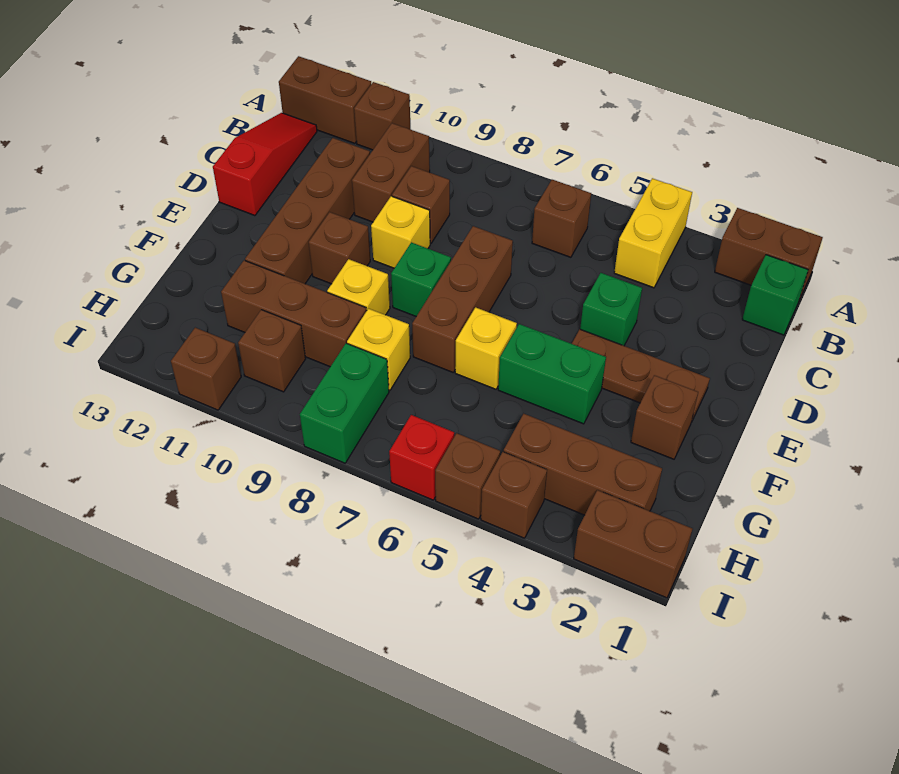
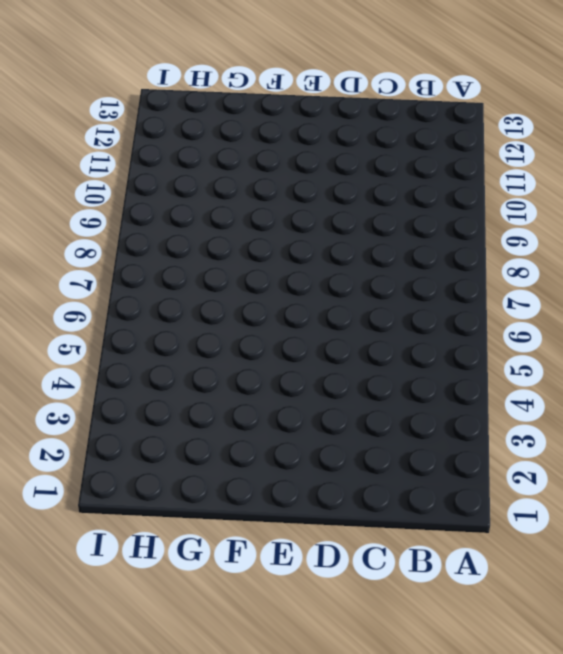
none -> brown brick A1:A2 level 1
none -> yellow brick A4:B4 level 1
none -> brown brick A11 level 1
none -> brown brick A12:A13 level 1

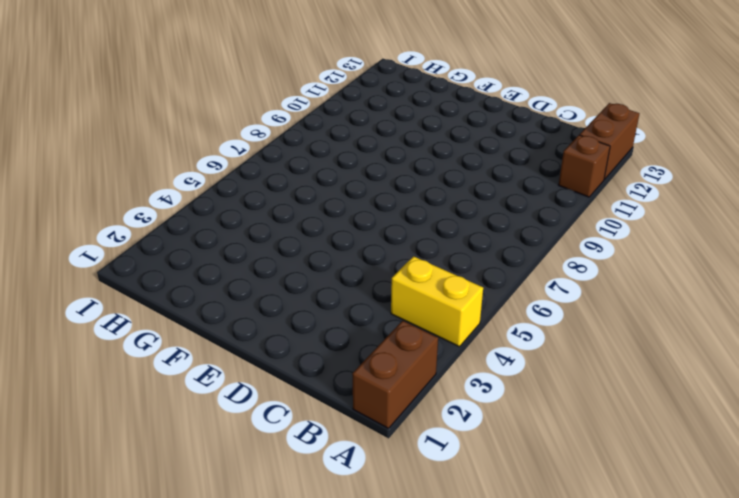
none -> green brick B1 level 1
none -> brown brick B6 level 1
none -> brown brick B10:C10 level 1
none -> red slope B13:D13 level 1 top D

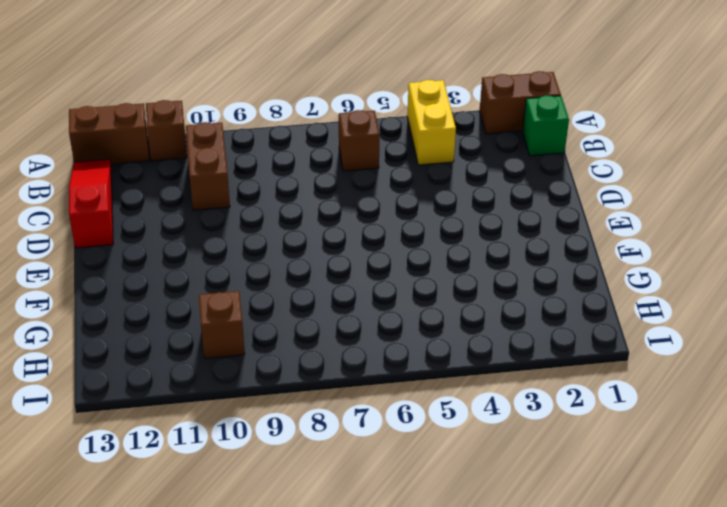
none -> brown brick C9 level 1
none -> brown brick C11:F11 level 1
none -> green brick D4 level 1
none -> brown brick D7:F7 level 1

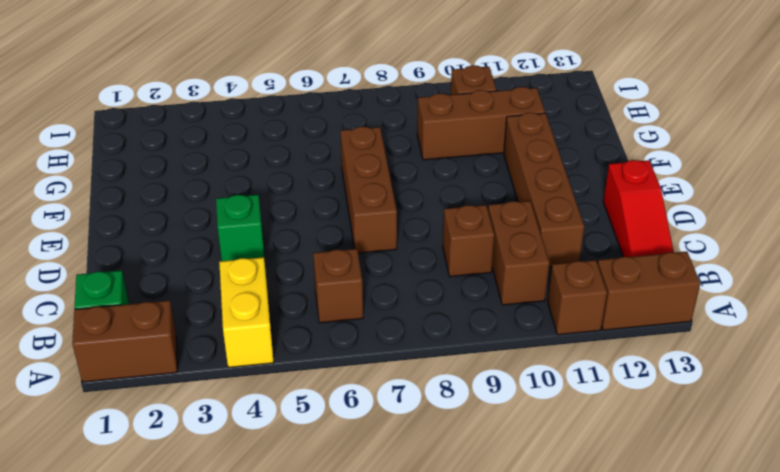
none -> yellow brick D9 level 1
none -> brown plate E2:E4 level 1
none -> green brick E8 level 1
none -> brown brick E10 level 1

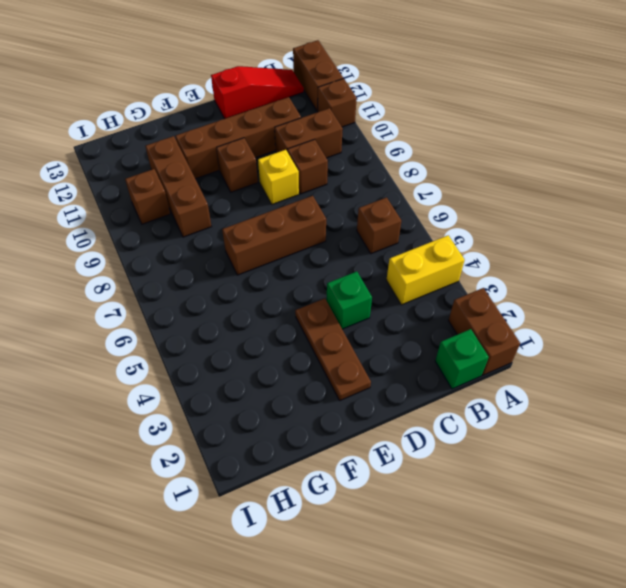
none -> green brick E8 level 1
none -> brown brick F2 level 1
none -> green brick F4:F5 level 1
none -> yellow brick F6 level 1

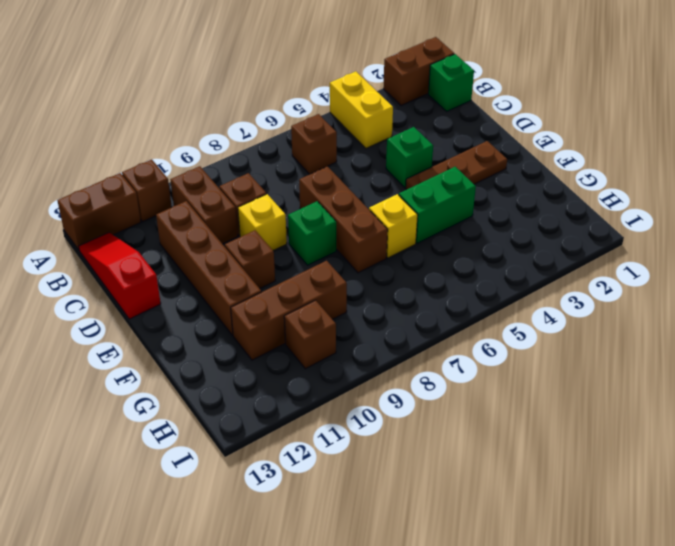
none -> brown brick F2 level 1
none -> yellow brick F9 level 1
none -> yellow brick G8 level 1
none -> brown brick H2:H4 level 1

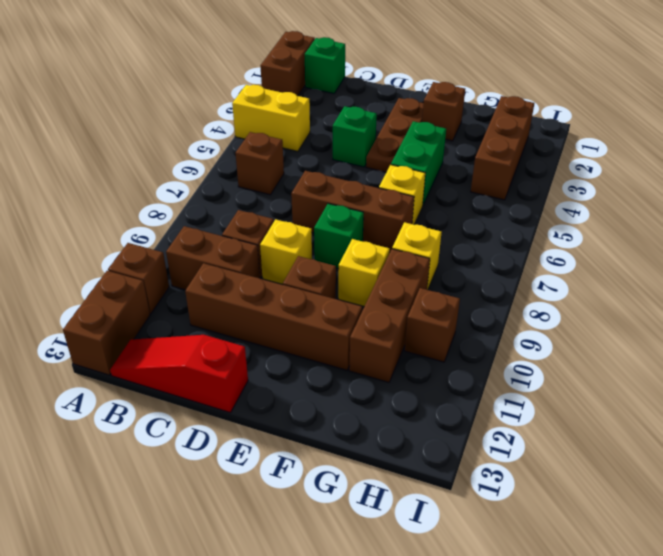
none -> green brick H8:I8 level 1
none -> brown brick I1:I2 level 1
none -> brown brick I4 level 1
none -> brown brick I5 level 1

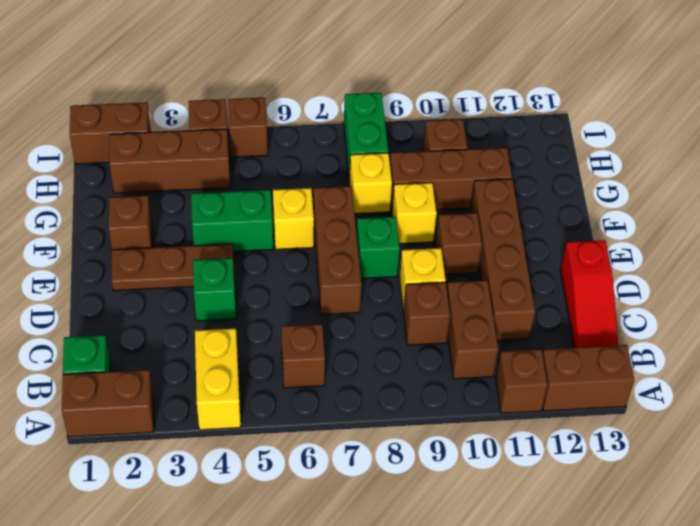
none -> red brick I6 level 1
none -> brown brick I11 level 1

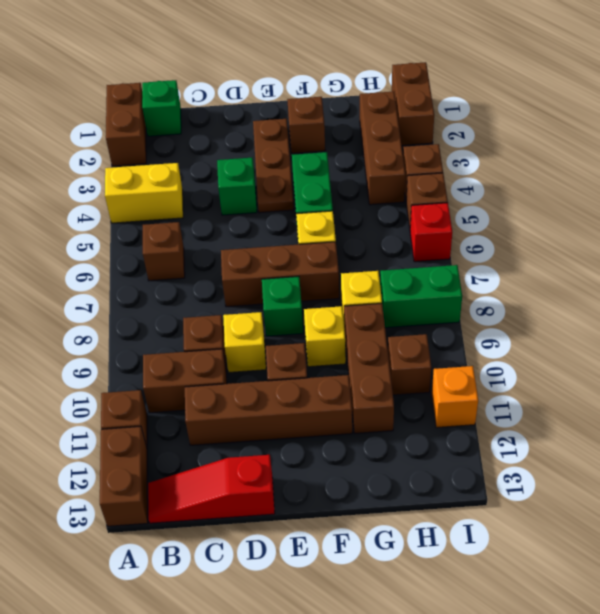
orange brick I11 level 1 -> brown brick I11 level 1

